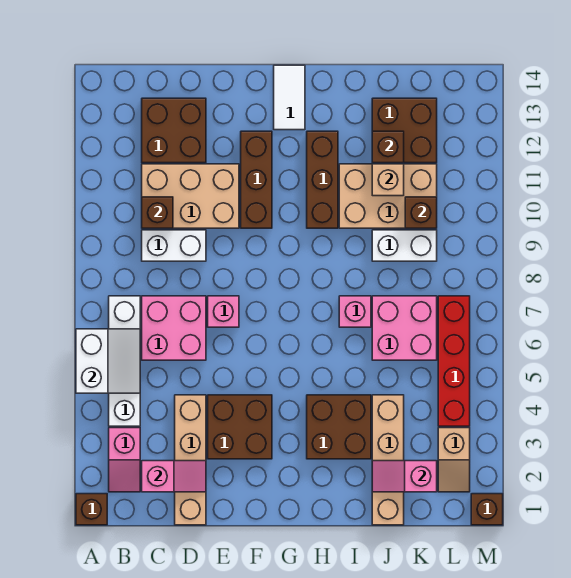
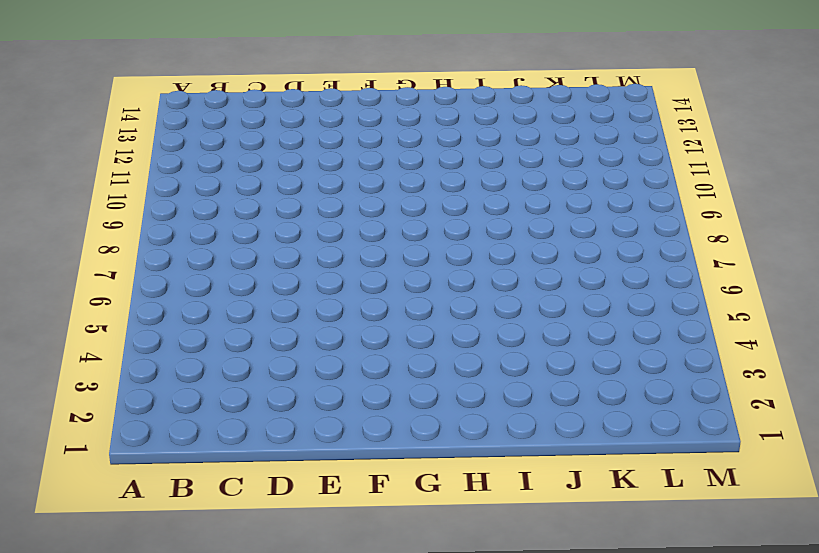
none -> brown brick A1 level 1
none -> pink slope B2:B3 level 1 top 3
none -> white brick B4:B7 level 1
none -> pink brick C6:D7 level 1

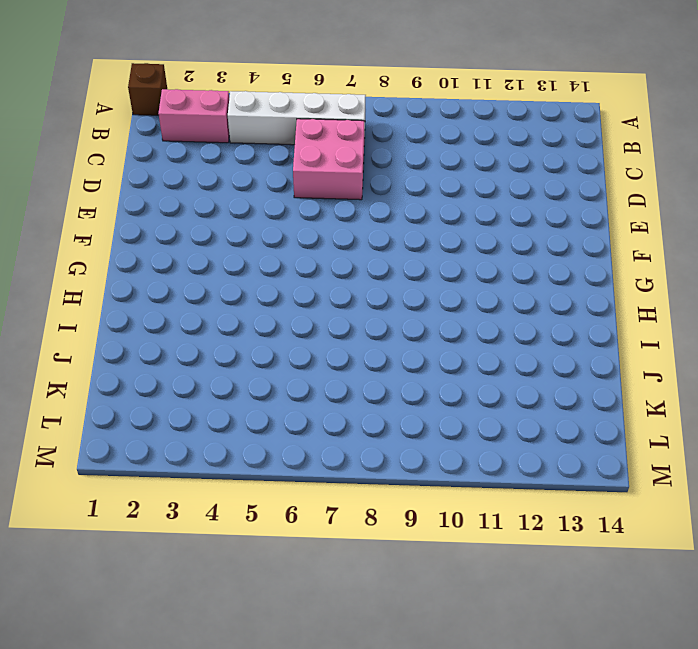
pink brick B2:B3 level 1 -> pink slope B2:B3 level 1 top 3
none -> white brick C9:D9 level 1
none -> tan brick C10:E11 level 1
none -> brown brick C12:D13 level 1
none -> tan brick D1:D4 level 1

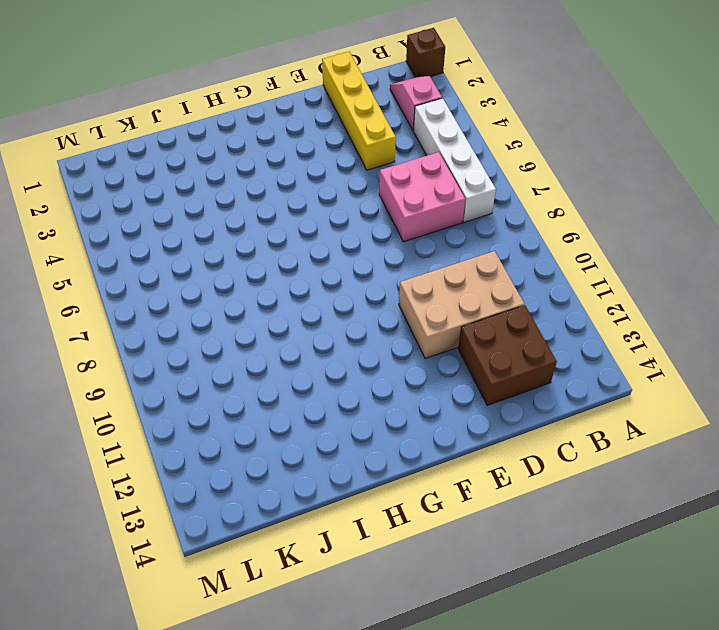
yellow brick D1:D4 level 1 -> tan brick D1:D4 level 1
none -> white brick C9:D9 level 1
none -> brown brick E3:F4 level 1
none -> pink brick E7 level 1
none -> brown brick F10:F12 level 1

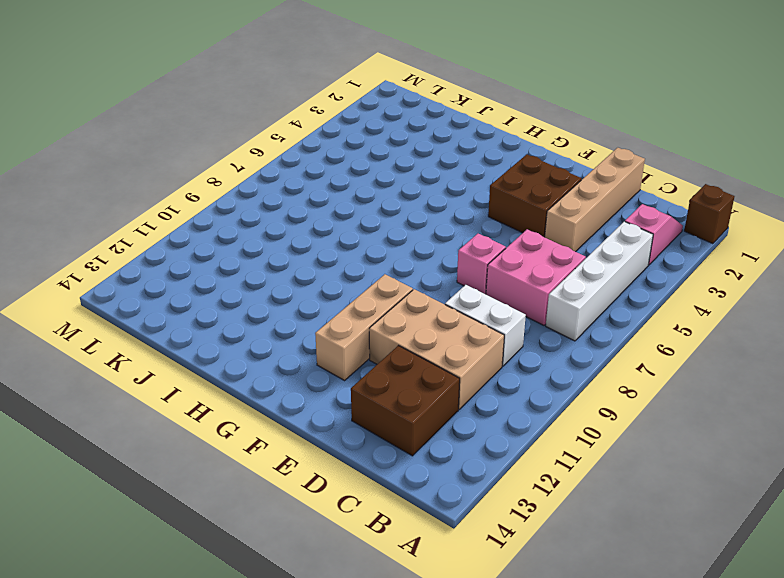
tan brick F10:F12 level 1 -> brown brick F10:F12 level 1
none -> white tile G13:G14 level 1
none -> brown brick H3:I4 level 1
none -> brown brick H10:H12 level 1
none -> pink brick I7 level 1

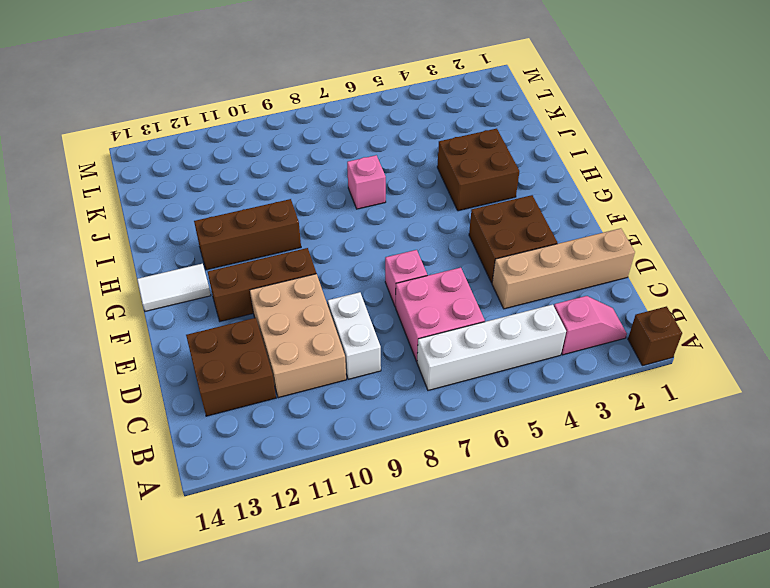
none -> tan brick I10:K11 level 1
none -> tan brick J1:J4 level 1
none -> pink brick J6:K7 level 1
none -> white brick J9:K9 level 1

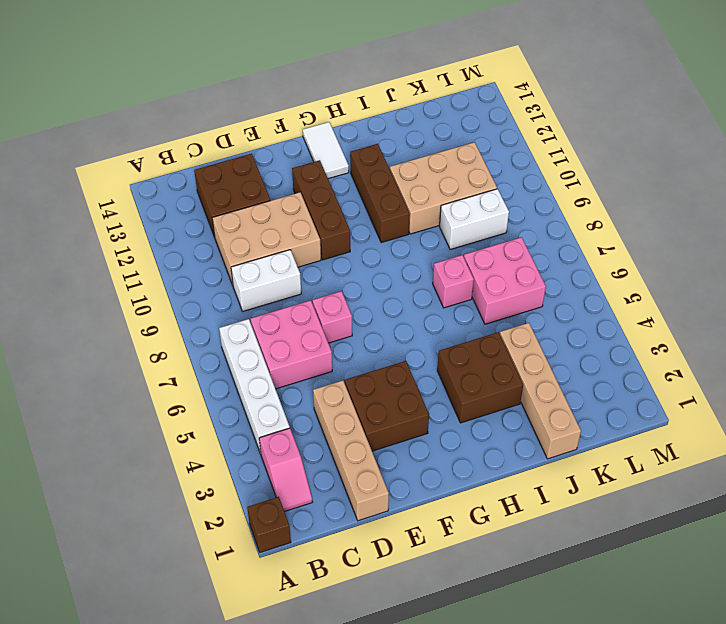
none -> brown brick J12:K13 level 1
none -> tan slope L2:L3 level 1 top 3
none -> red brick L4:L7 level 1
none -> brown brick M1 level 1

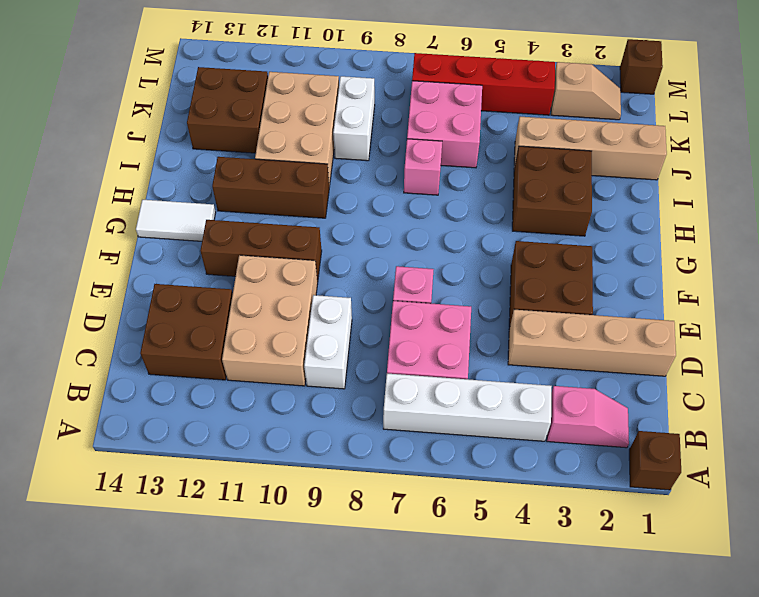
none -> white slope A5:B6 level 2 top A
none -> pink slope C2:D2 level 2 top C
none -> brown brick C10 level 2
none -> pink slope J2:K2 level 2 top K

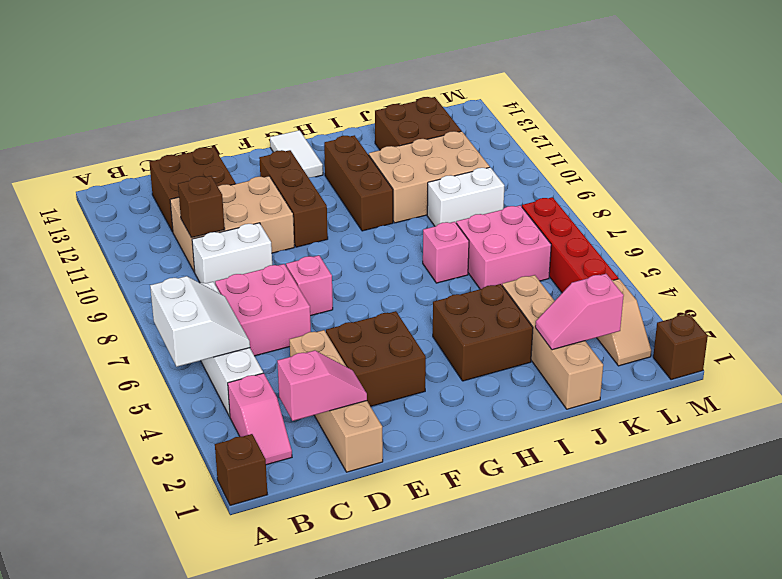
none -> tan brick J11 level 2
none -> brown brick J12 level 2
none -> brown brick K10 level 2

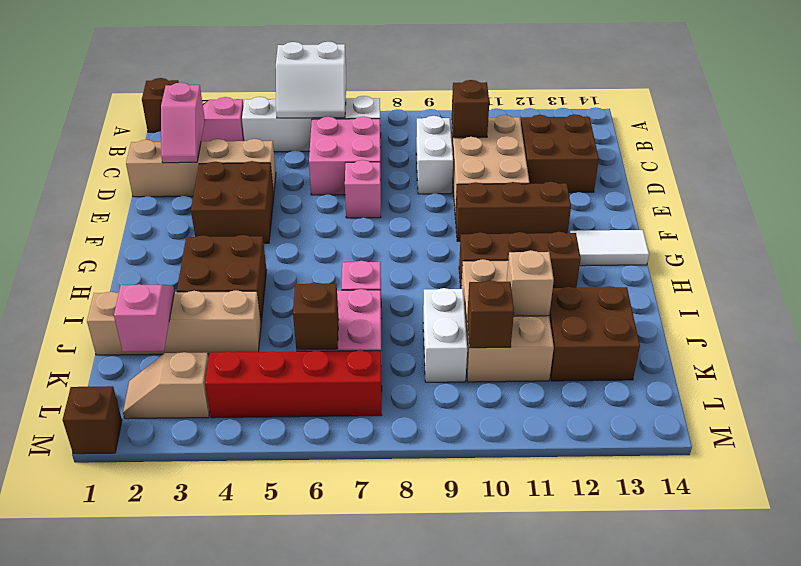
brown brick K6 level 2 -> brown brick J12 level 2

